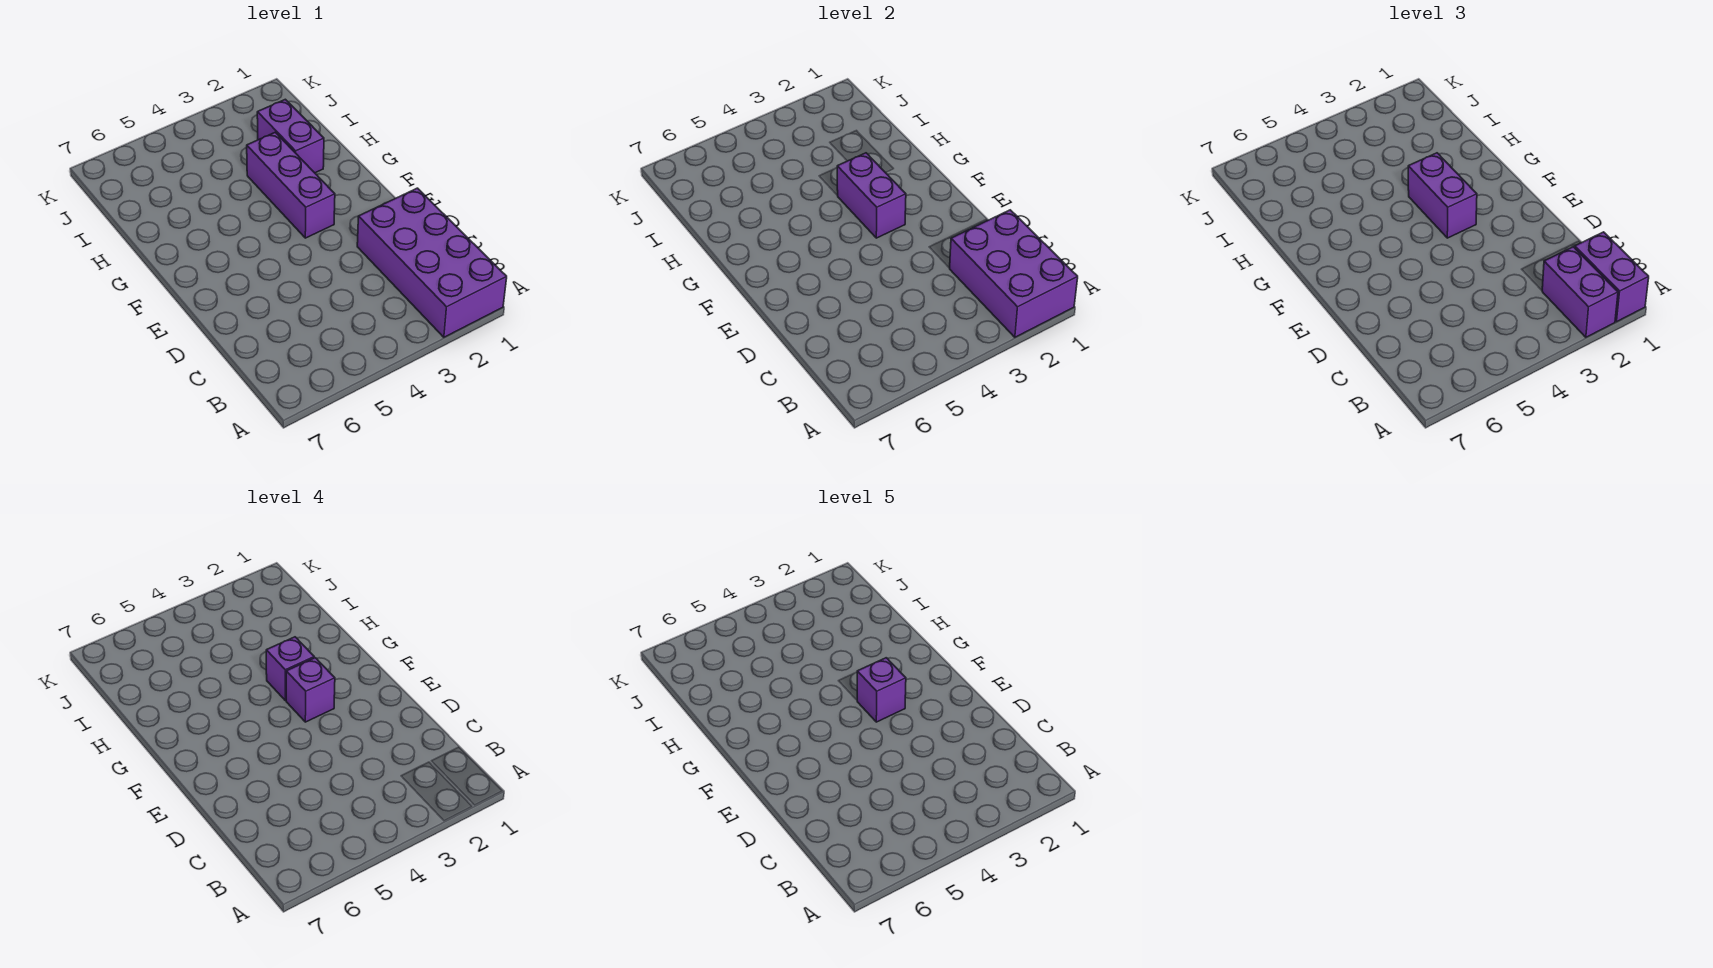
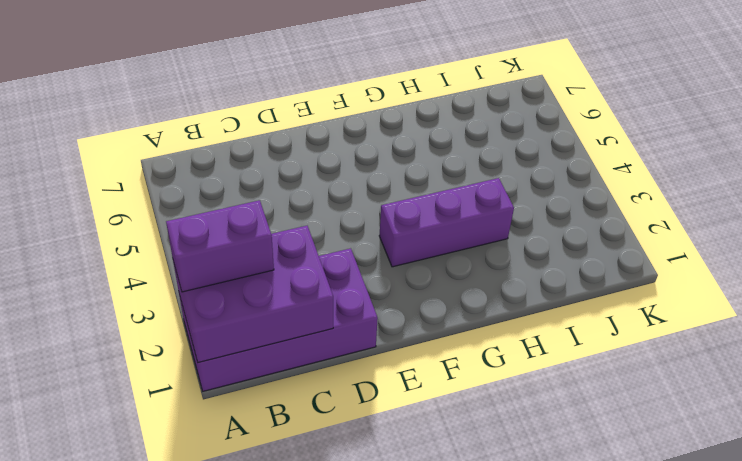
none -> purple brick H2:I2 level 1
none -> purple brick F3:G3 level 2

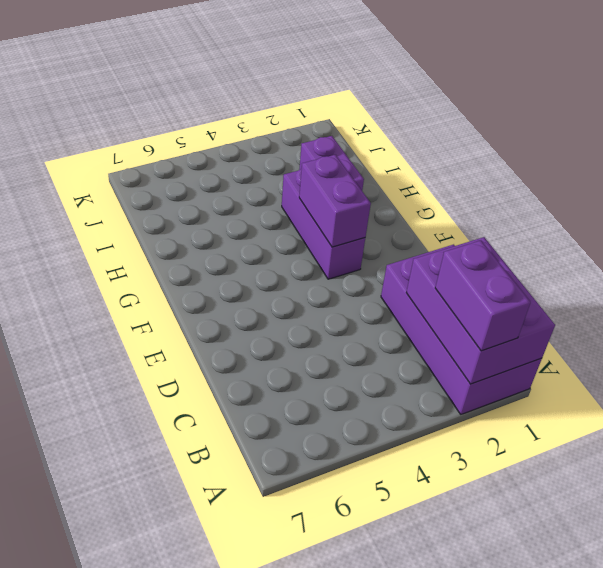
none -> purple brick A1:B1 level 3
none -> purple brick F3:G3 level 3

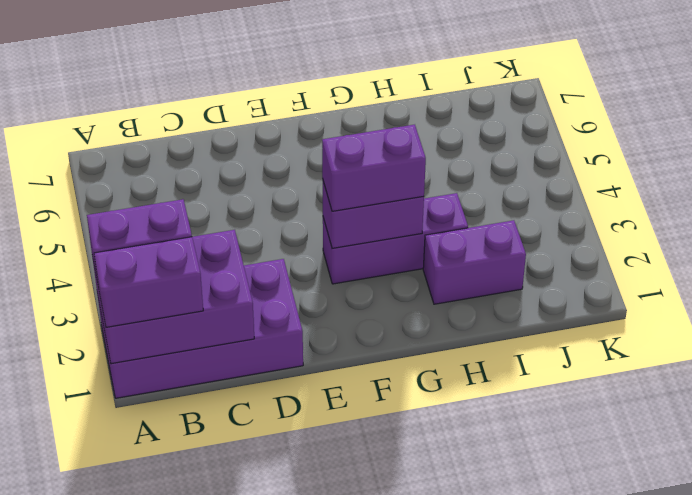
none -> purple brick F3 level 4
none -> purple brick G3 level 4

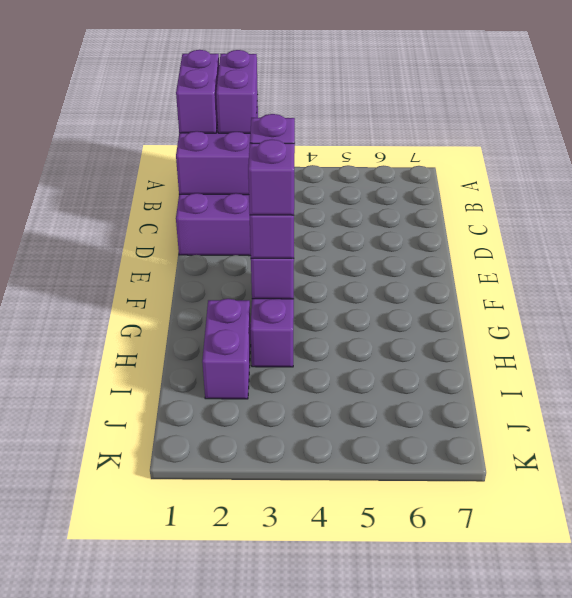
none -> purple brick F3 level 5

